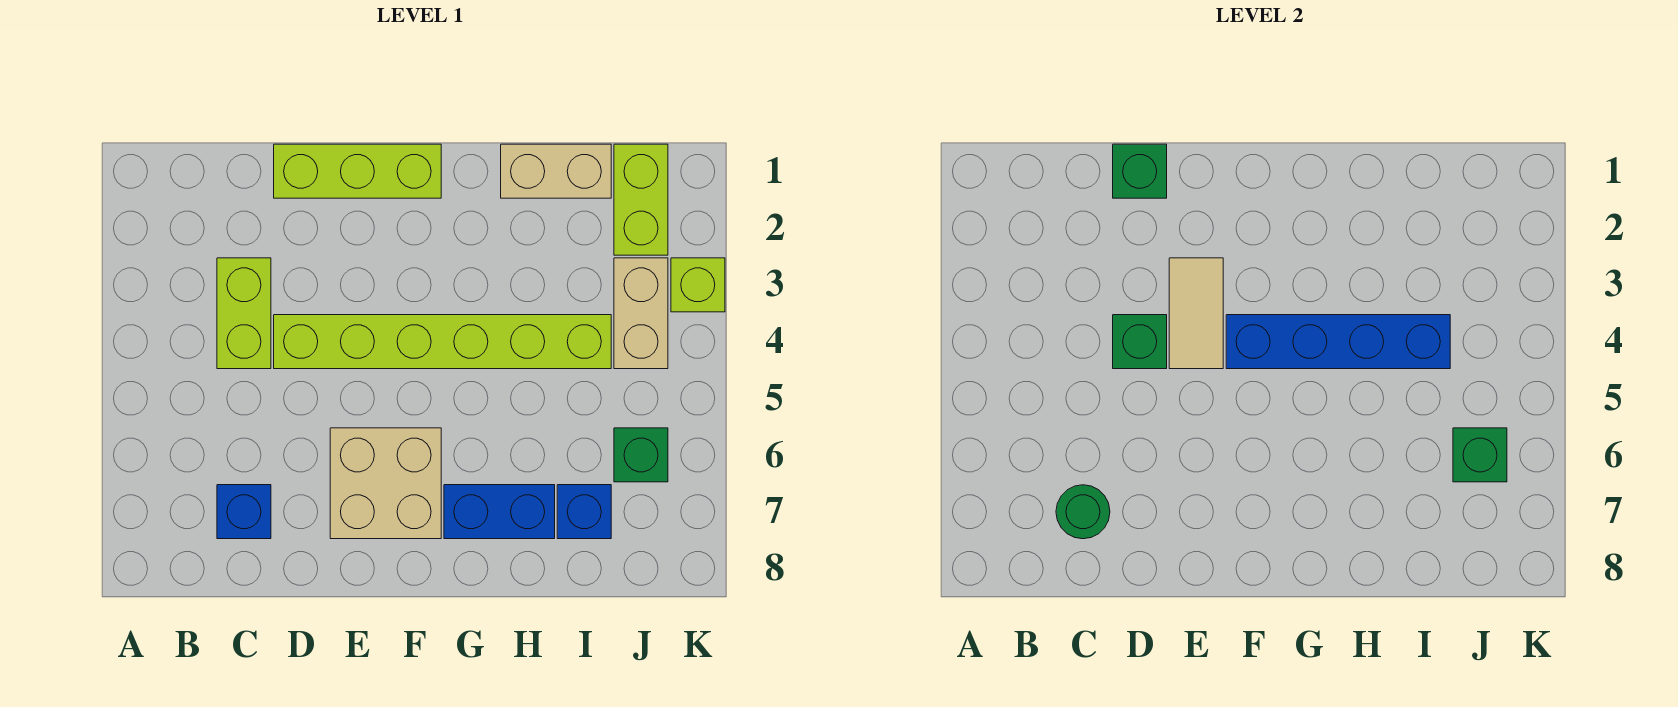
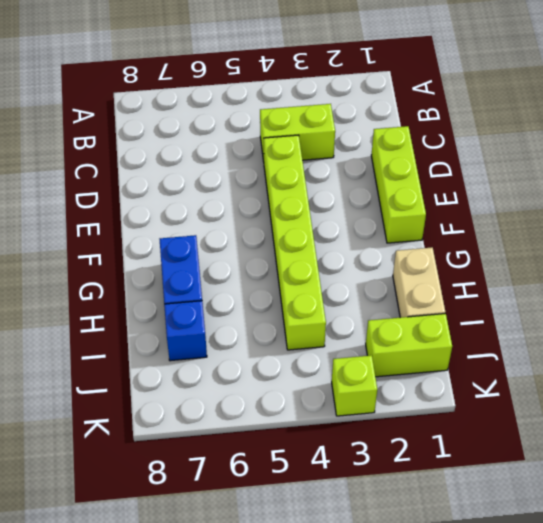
none -> blue brick C7 level 1
none -> tan brick E6:F7 level 1
none -> tan brick J3:J4 level 1

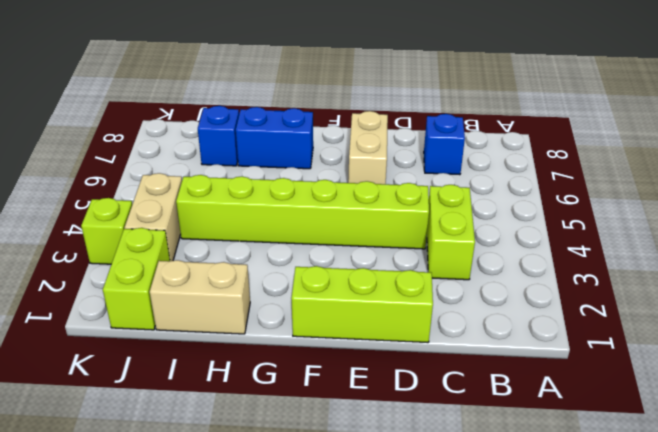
tan brick E6:E7 level 1 -> tan brick E6:F7 level 1
none -> green brick J6 level 1
none -> green round brick C7 level 2
none -> green brick D1 level 2

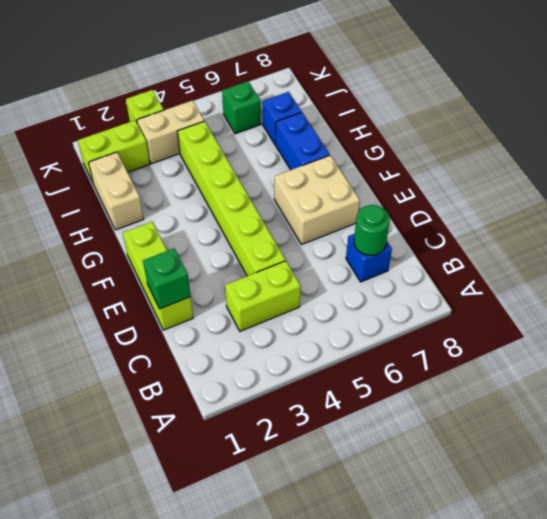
none -> green brick D4 level 2
none -> tan tile E3:E4 level 2
none -> blue brick F4:I4 level 2

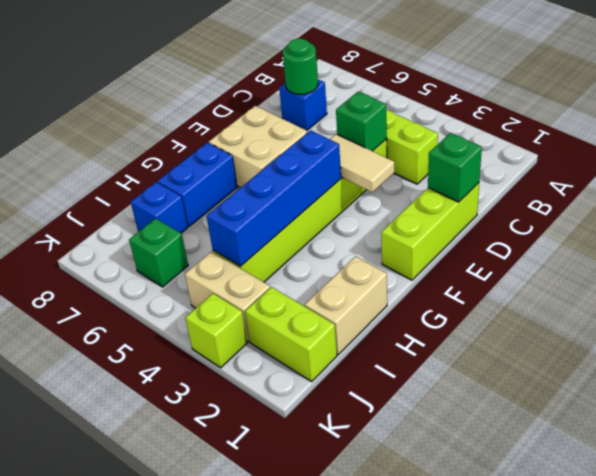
none -> green brick J6 level 2

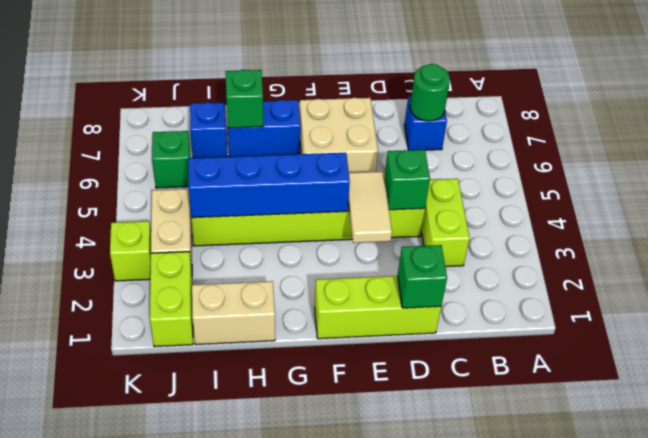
green brick H7 level 2 -> green brick J6 level 2

